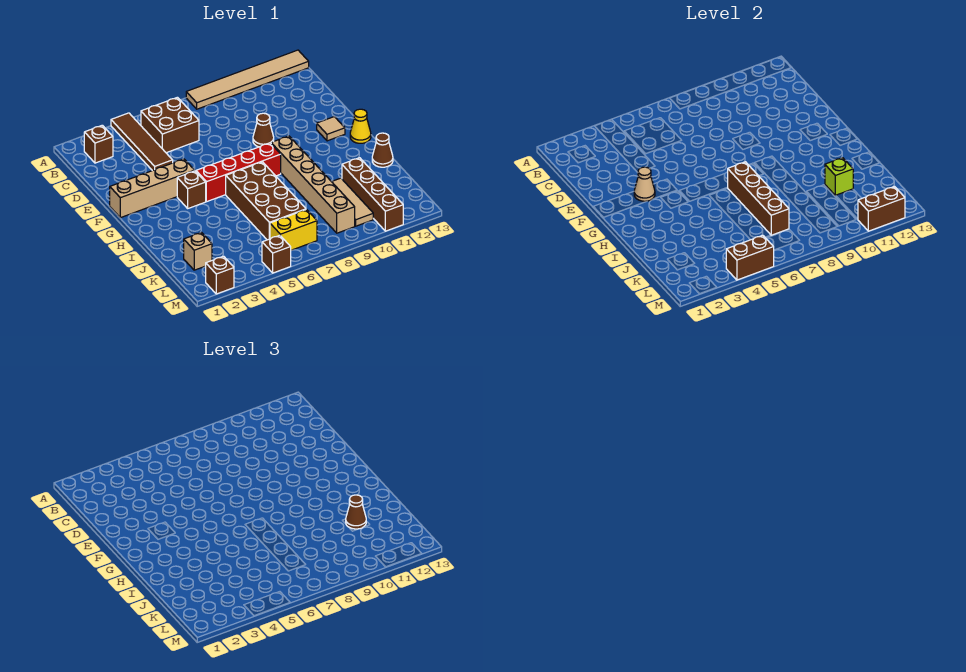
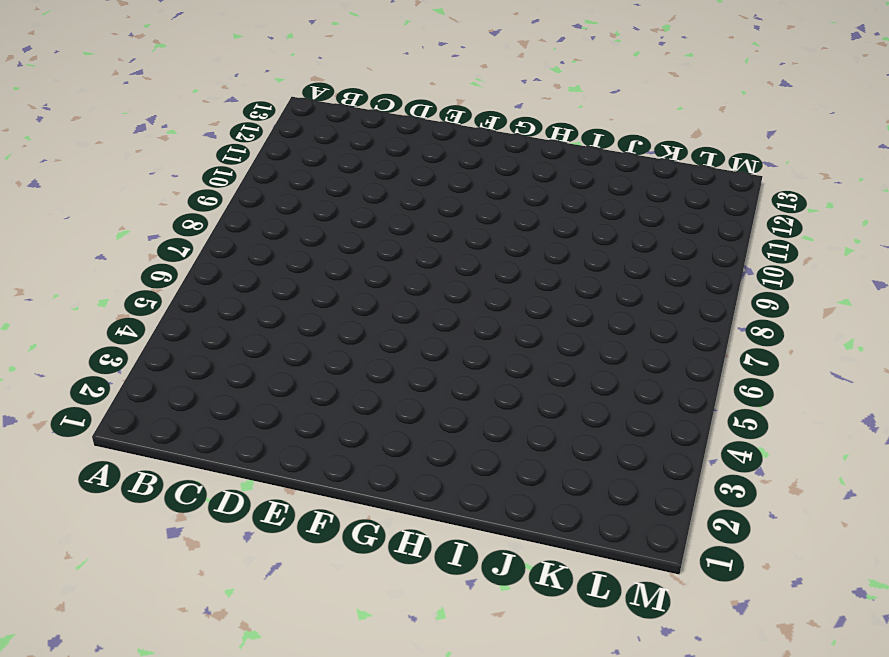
none -> brown tile A4:D4 level 1
none -> tan tile A8:A13 level 1
none -> brown brick B2 level 1

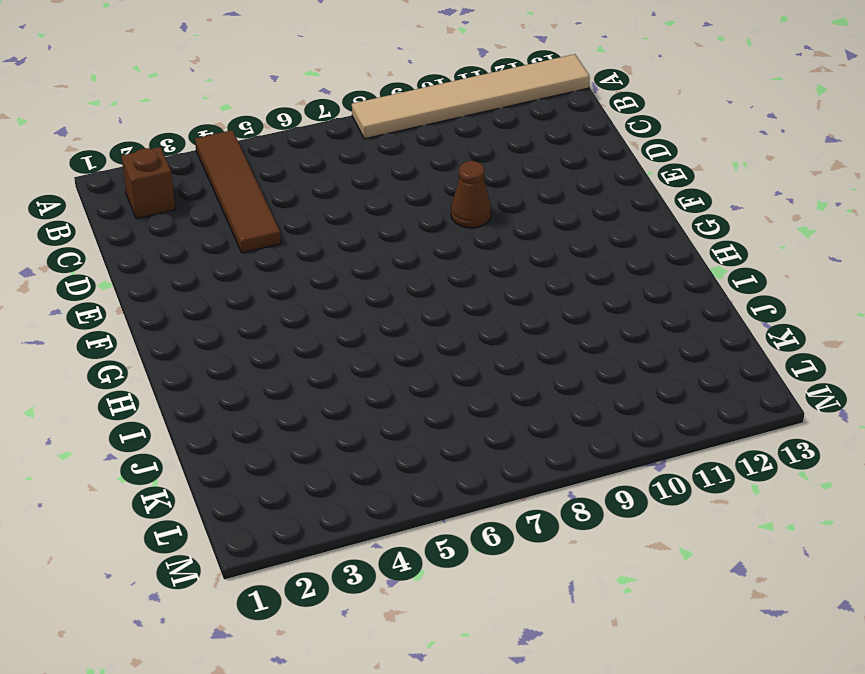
none -> brown brick B5:C6 level 1
none -> tan brick F1:F4 level 1
none -> tan tile F12 level 1

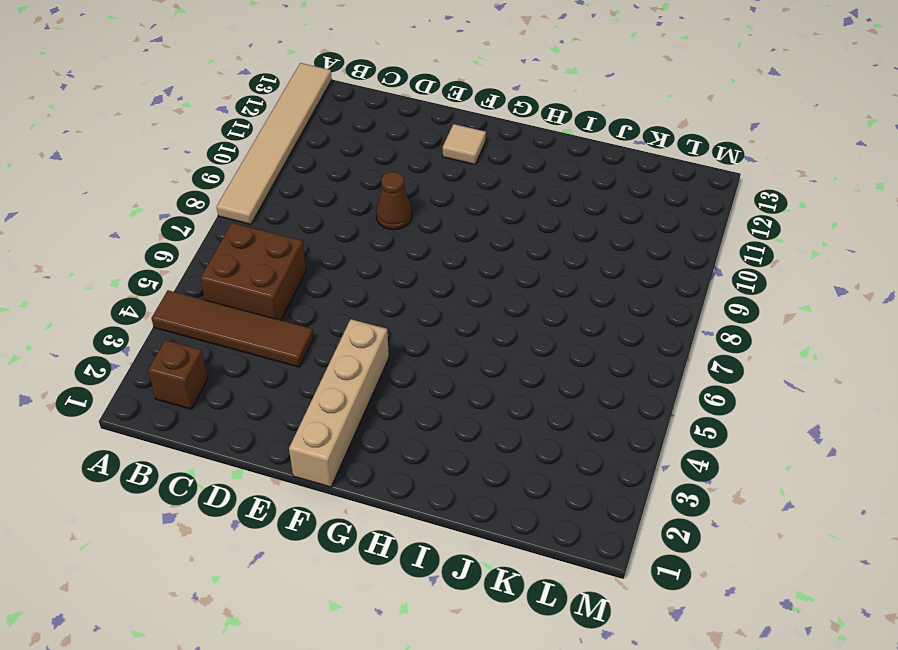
none -> brown brick G4 level 1
none -> red brick G5:G8 level 1
none -> tan brick G9:L9 level 1

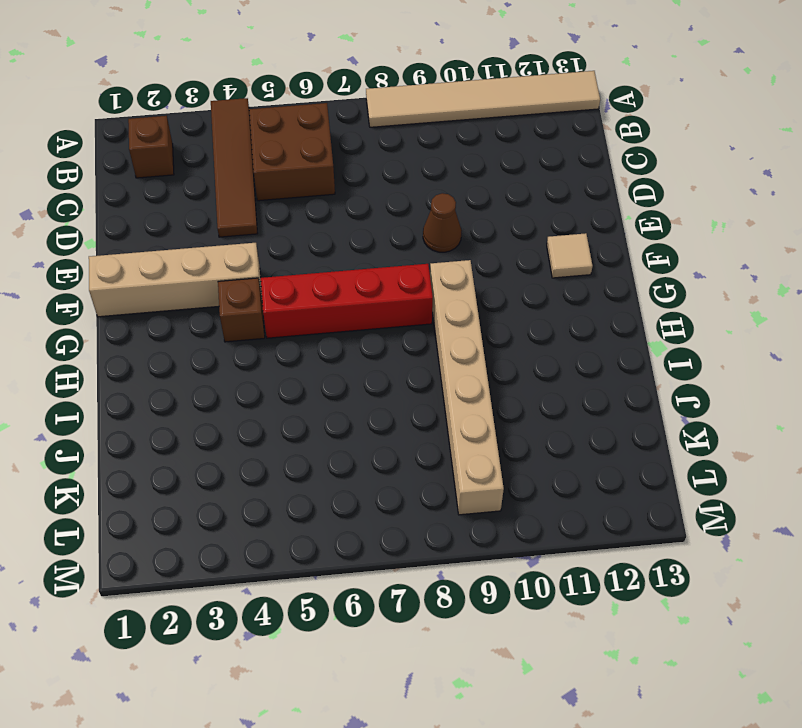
none -> yellow cone G13 level 1
none -> brown brick H6:K7 level 1
none -> brown cone I13 level 1

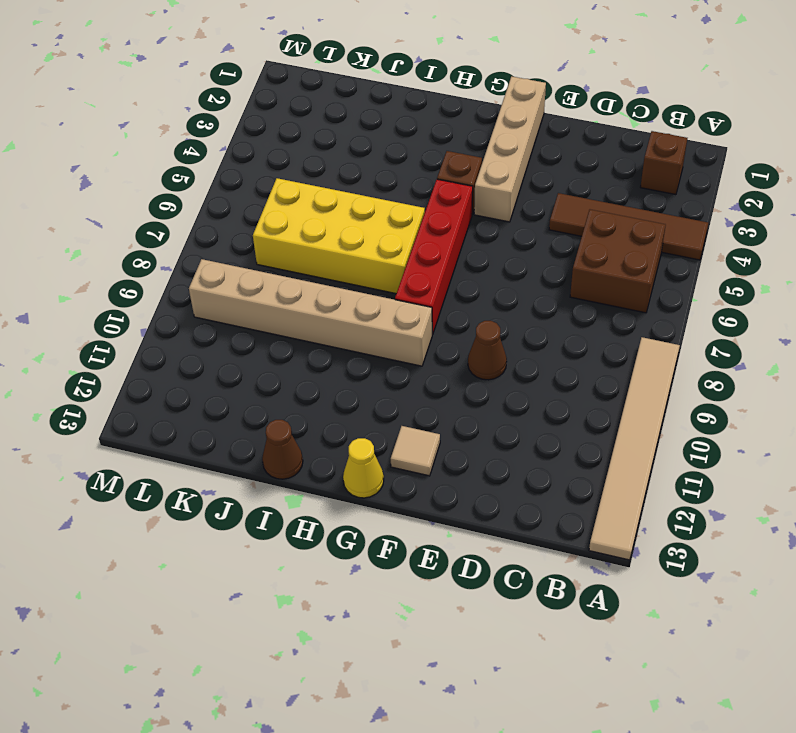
yellow brick H6:K7 level 1 -> brown brick H6:K7 level 1
none -> tan tile J10:L10 level 1
none -> brown brick J11:M11 level 1
none -> tan brick K2 level 1

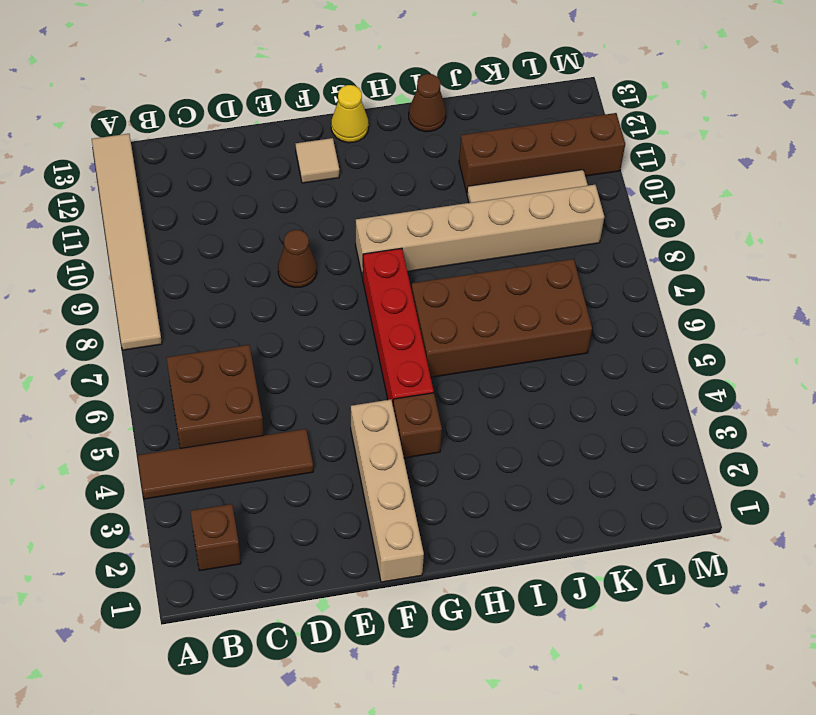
none -> tan brick K2 level 1
none -> yellow brick L6:L7 level 1
none -> brown brick M2 level 1

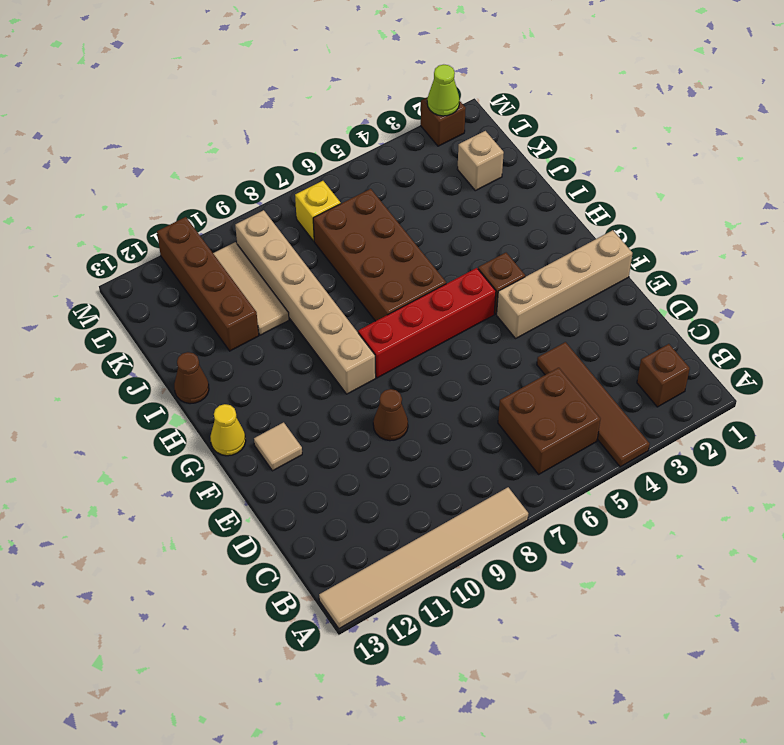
yellow brick L7 level 1 -> yellow brick L6:L7 level 1
lime cone M2 level 2 -> none
none -> brown brick M5 level 1
none -> tan cone F3 level 2
none -> brown brick H7:K7 level 2

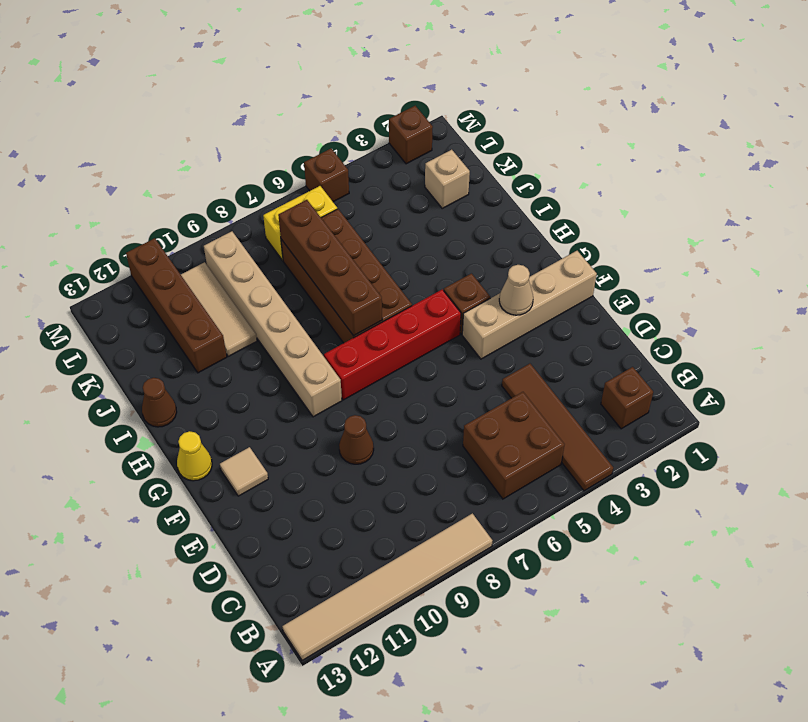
none -> lime brick J11 level 2
none -> brown brick M4:M5 level 2
none -> brown brick M11:M12 level 2

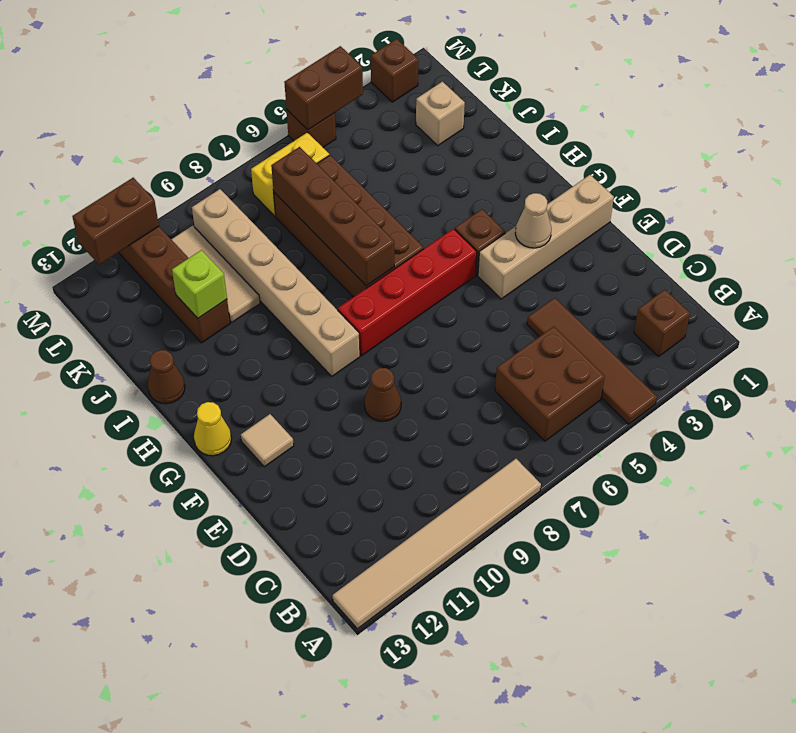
none -> brown cone J11 level 3

